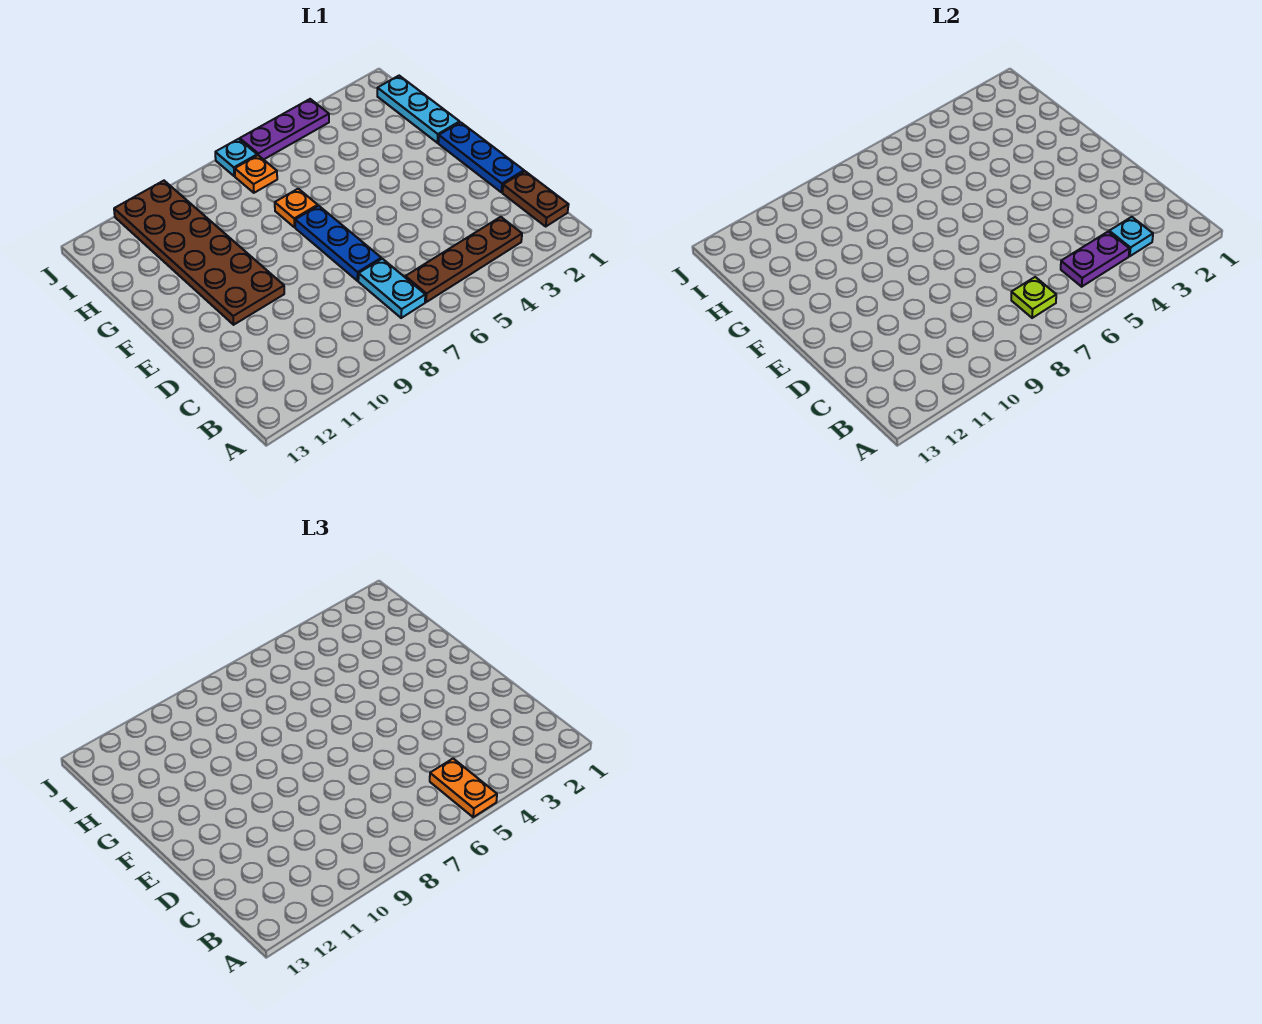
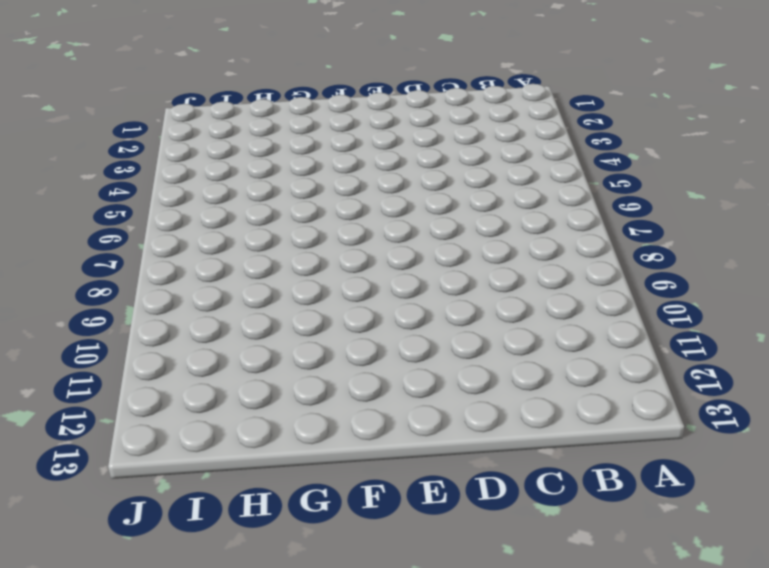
none -> brown plate B1:C1 level 1
none -> brown plate B3:B6 level 1
none -> cyan plate B7:C7 level 1

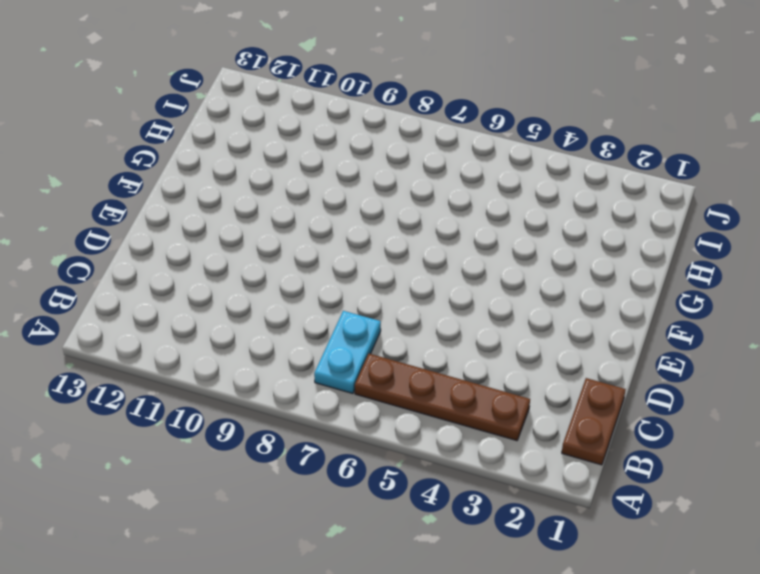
none -> blue plate D1:F1 level 1
none -> blue plate D7:F7 level 1
none -> brown plate E10:J11 level 1

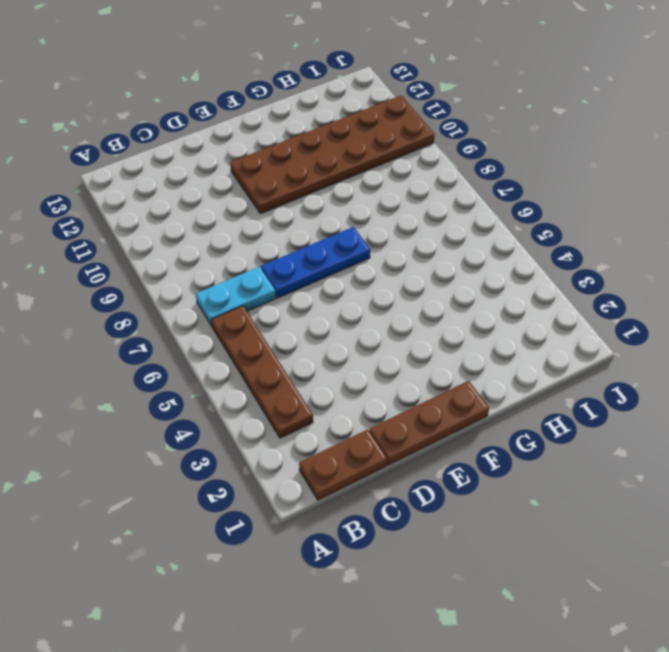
brown plate D1:F1 level 1 -> blue plate D1:F1 level 1
none -> cyan plate G1:I1 level 1
none -> orange plate G7 level 1
none -> orange plate I7 level 1

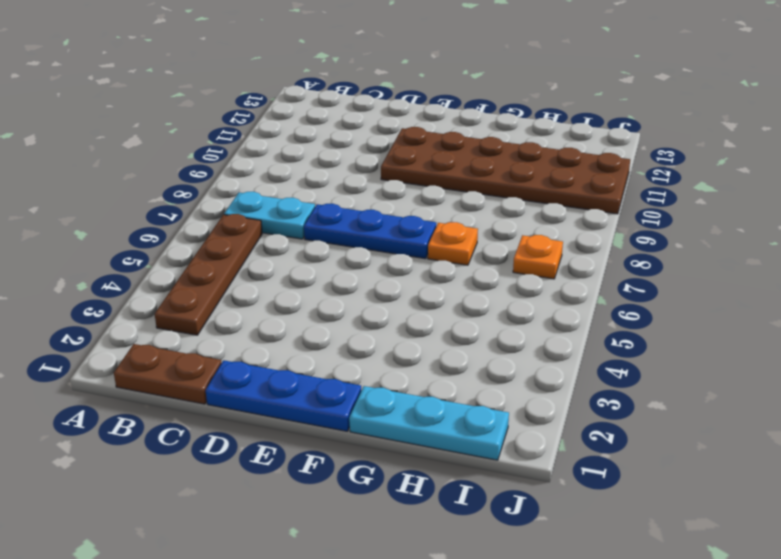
none -> purple plate J4:J6 level 1
none -> cyan plate J7 level 1
none -> cyan plate B3 level 2

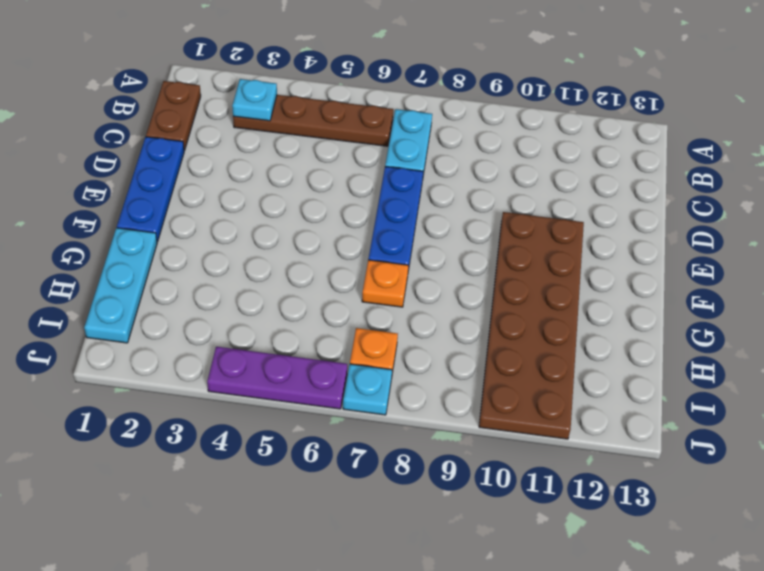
none -> purple plate B4:B5 level 2
none -> lime plate B7 level 2
none -> orange plate A5:B5 level 3

